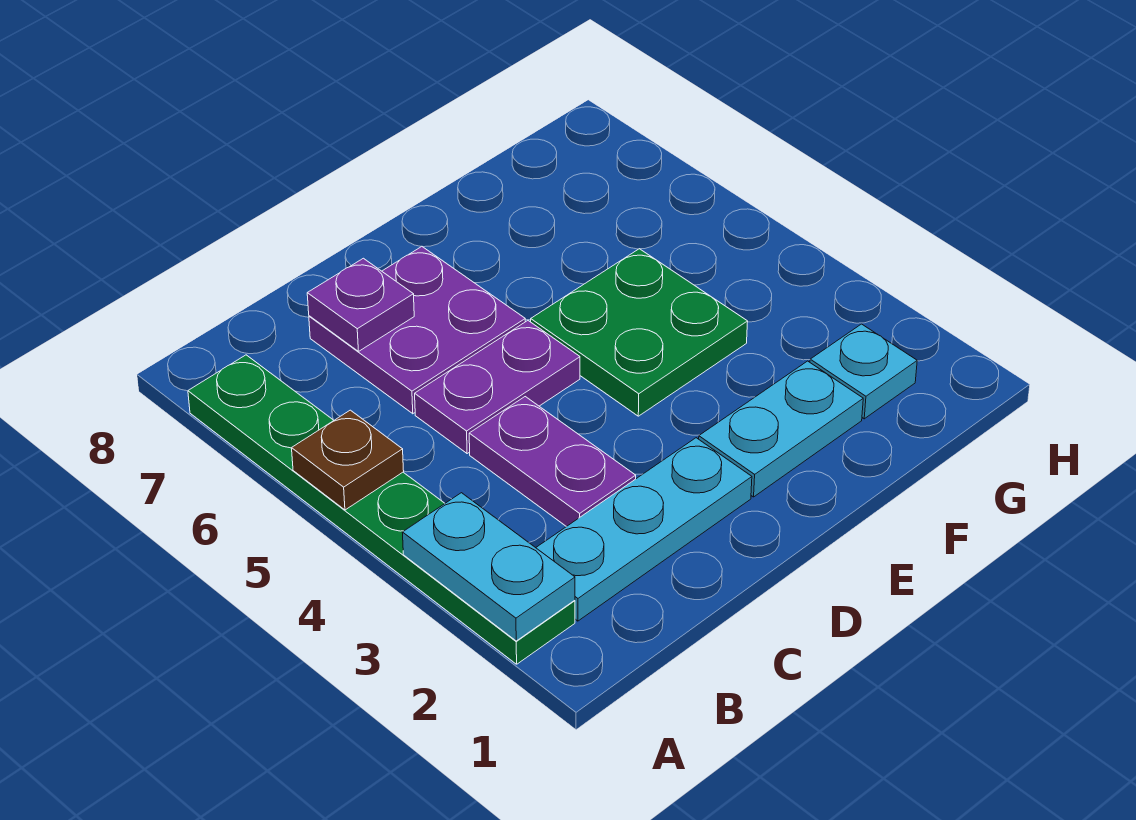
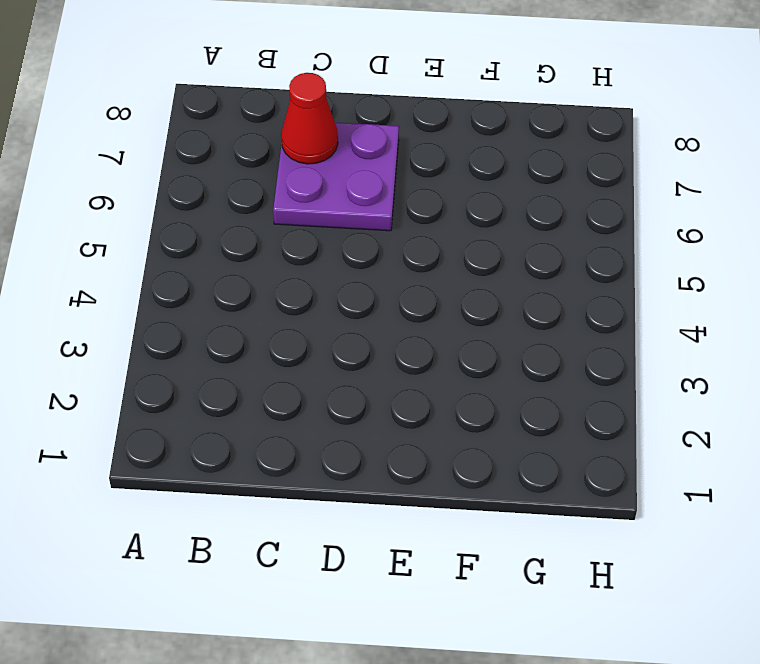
red cone C7 level 2 -> purple plate C7 level 2
none -> green plate A2:A7 level 1
none -> cyan plate B2:D2 level 1

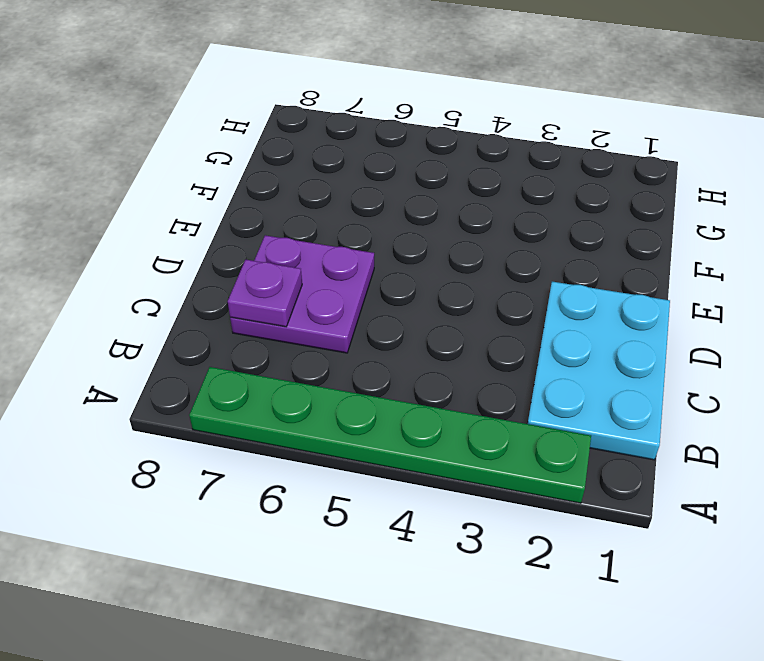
cyan plate B1:D2 level 1 -> cyan plate B2:D2 level 1
none -> purple plate C3:C4 level 1
none -> purple plate C5:D5 level 1

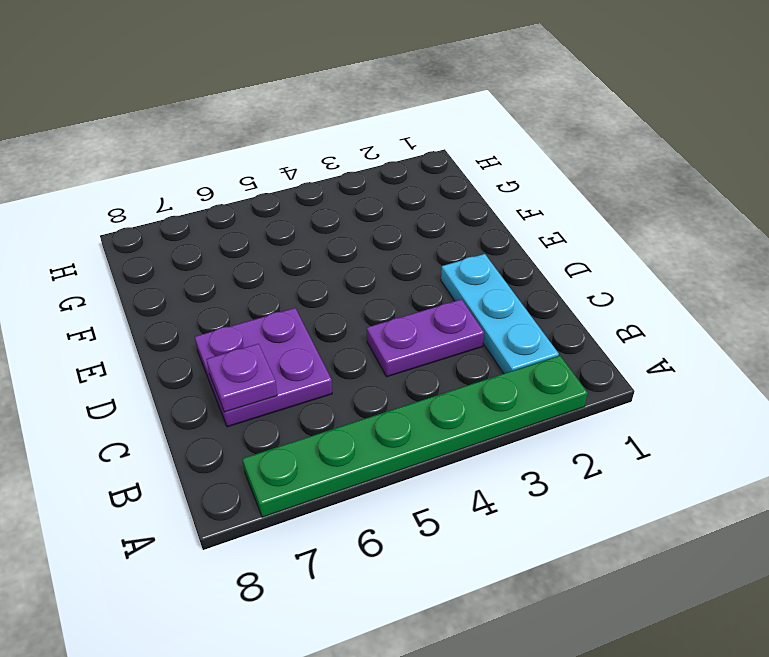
none -> purple plate C5:D5 level 1
none -> cyan plate E2:F2 level 1

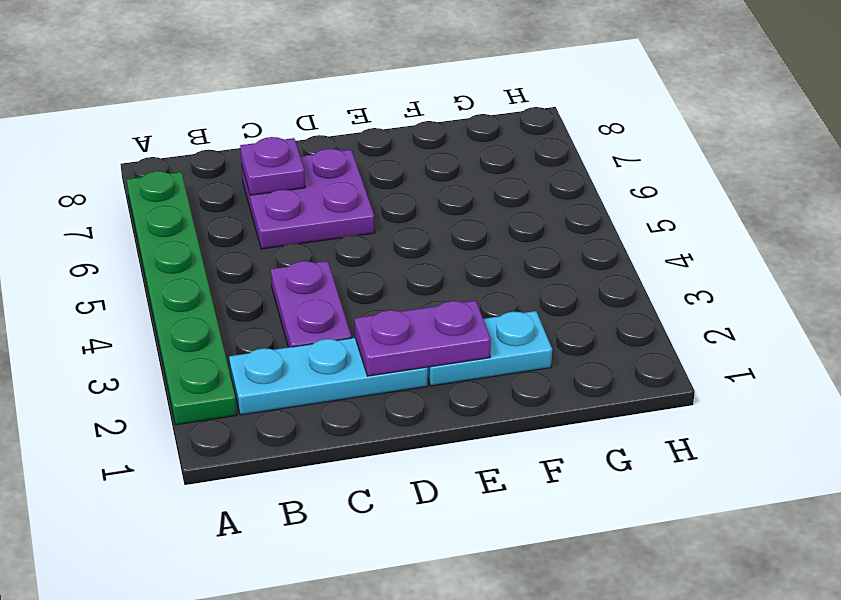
purple plate D2:E2 level 2 -> purple plate C5:D5 level 1
none -> green plate E4:F5 level 1
none -> cyan plate G2 level 1

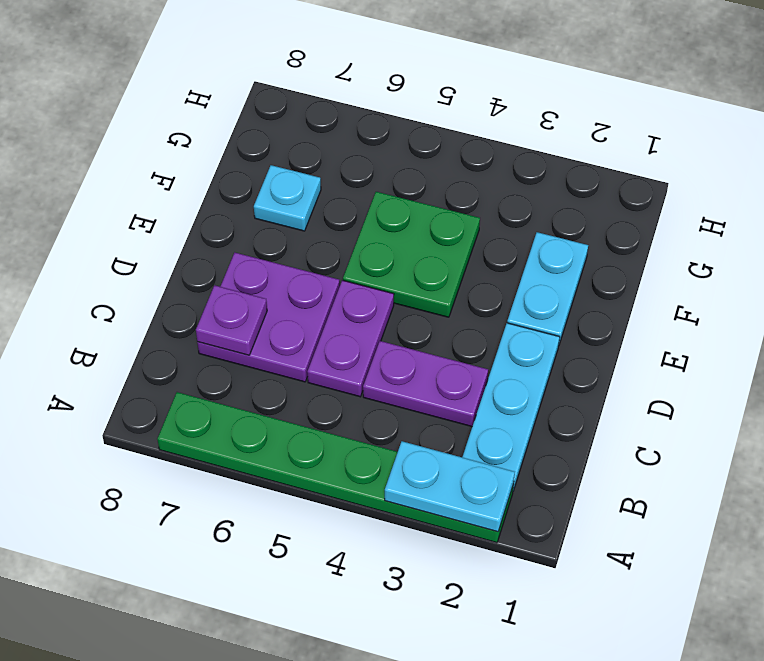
cyan plate F7 level 1 -> cyan plate G2 level 1
none -> brown plate A5 level 2

